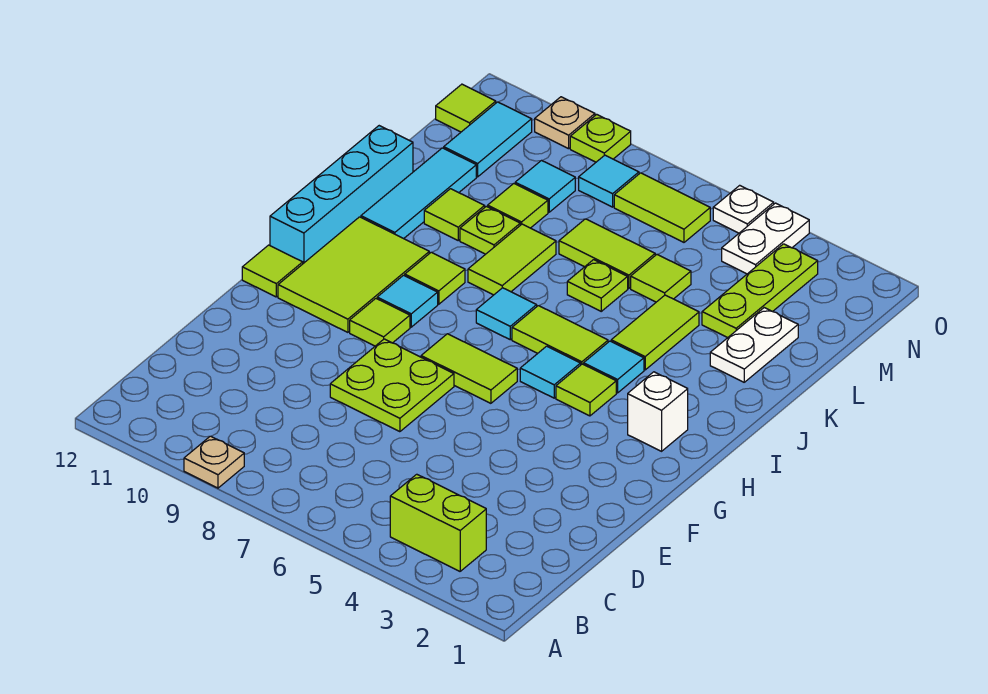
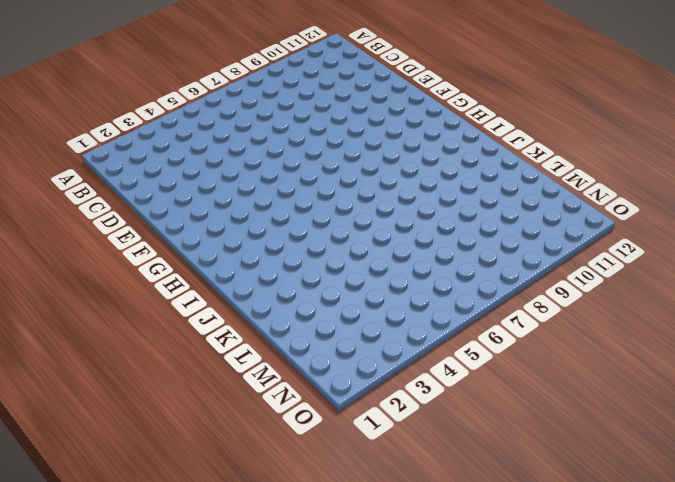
none -> tan plate A9 level 1
none -> lime brick B3:B4 level 1
none -> lime plate E7:F8 level 1
none -> lime tile G6:G7 level 1

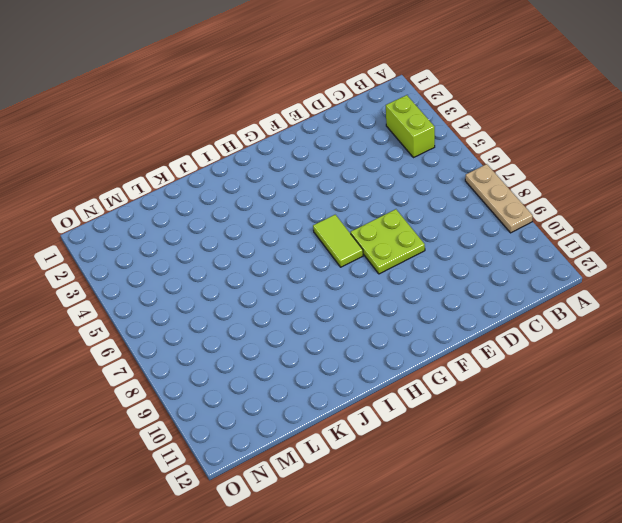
tan plate A7:A9 level 1 -> tan plate A9 level 1
none -> lime tile G9 level 1
none -> lime tile G10:I11 level 1
none -> lime tile G12 level 1
none -> white brick H2 level 1

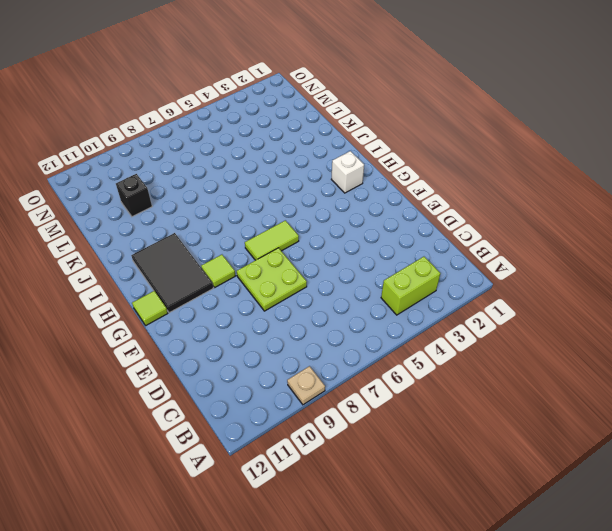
black tile G10:I11 level 1 -> lime tile G10:I11 level 1
black brick L10 level 1 -> none
none -> lime tile H4 level 1
none -> cyan tile H5 level 1
none -> cyan tile H9 level 1
none -> cyan brick H12:K12 level 1

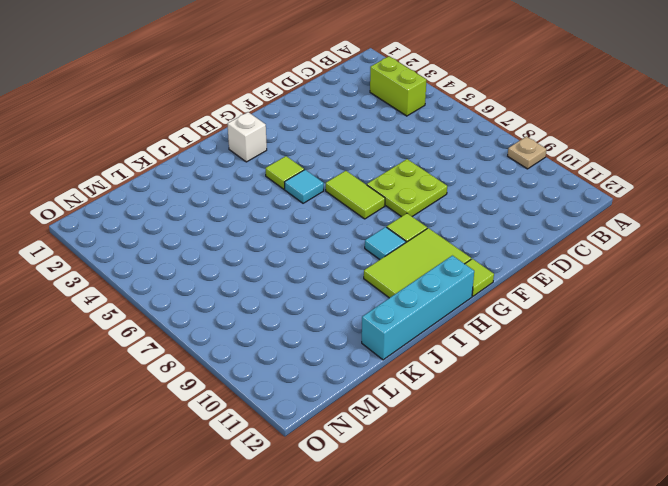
none -> cyan tile I4 level 1
none -> lime tile I5:I6 level 1
none -> cyan tile I7 level 1
none -> lime tile I9 level 1

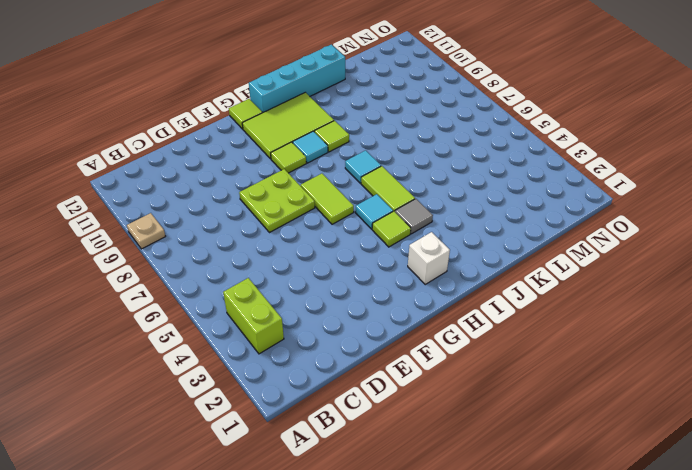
grey tile I4 level 1 -> cyan tile I4 level 1
none -> lime tile J4:K4 level 1
none -> lime tile J8:K8 level 1
none -> cyan tile J11:L11 level 1
none -> white plate K2:L2 level 1

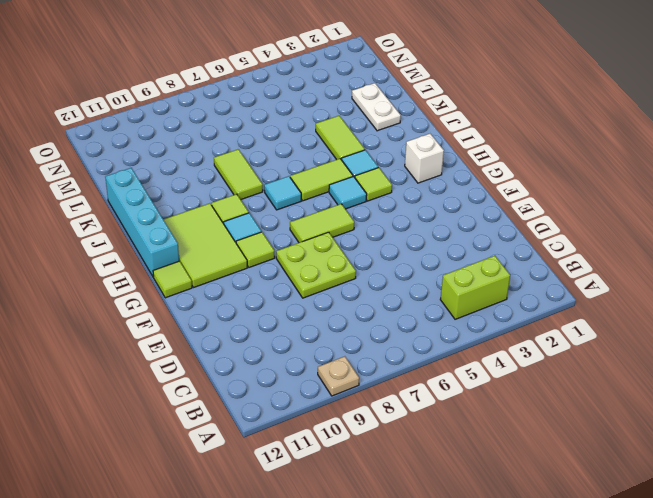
none -> cyan tile J11:L11 level 1
none -> lime plate K6 level 1
none -> lime plate K9 level 1
none -> lime tile K10 level 1

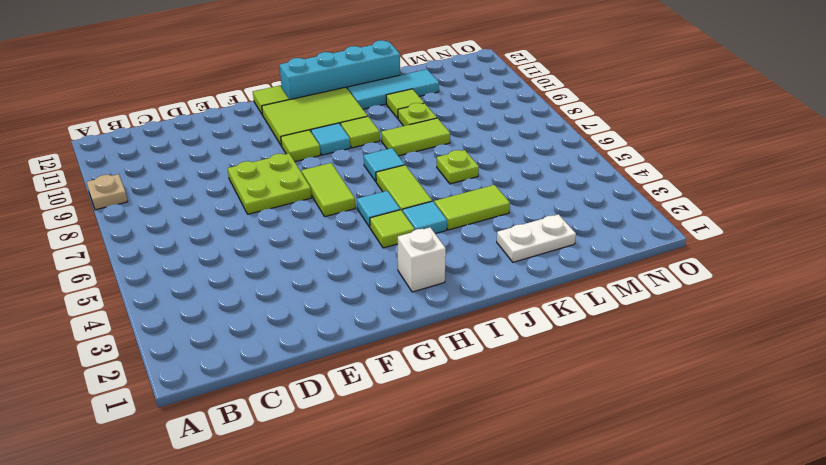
none -> lime brick B3:B4 level 1
none -> lime plate L3:N3 level 1
none -> lime tile L5 level 1
none -> lime tile L6:L7 level 1

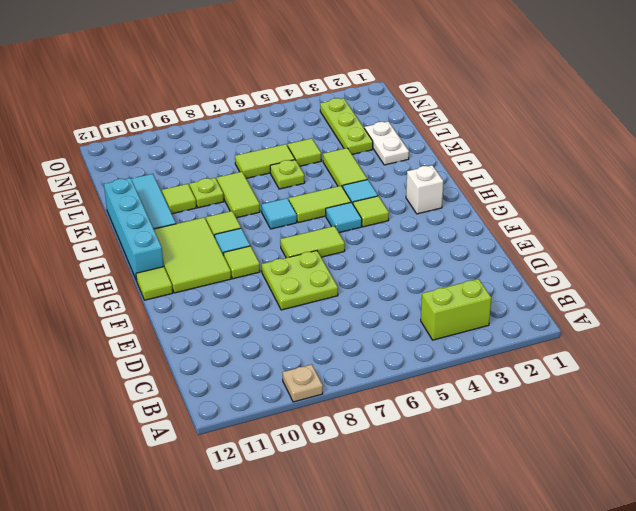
none -> lime tile L9 level 1
none -> cyan tile M9 level 1
none -> cyan tile M11:N11 level 1
none -> white plate N4:O4 level 1

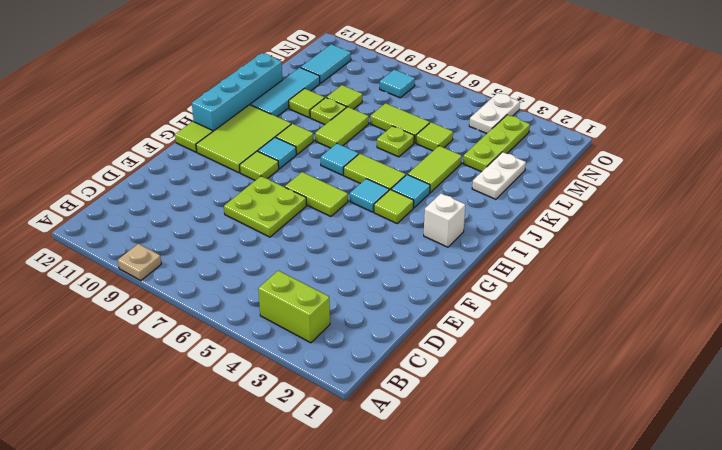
none -> cyan tile M9 level 1
none -> lime tile N6:N7 level 1
none -> lime tile N12 level 1
none -> white plate O5 level 1

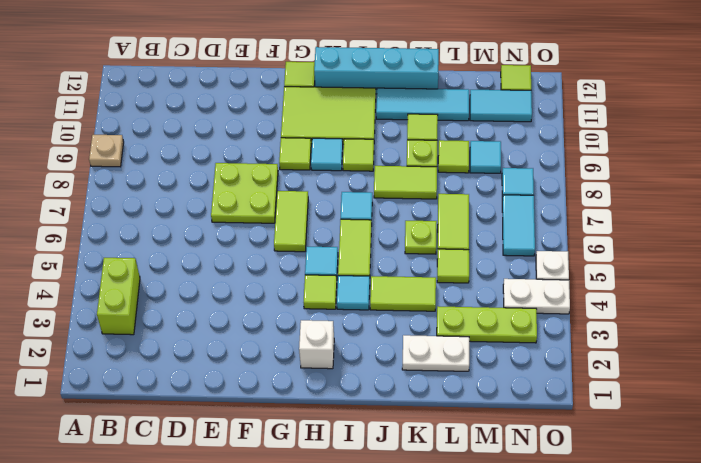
cyan tile N6:N7 level 1 -> lime tile N6:N7 level 1
none -> lime plate O9 level 1
none -> tan plate O10 level 1

